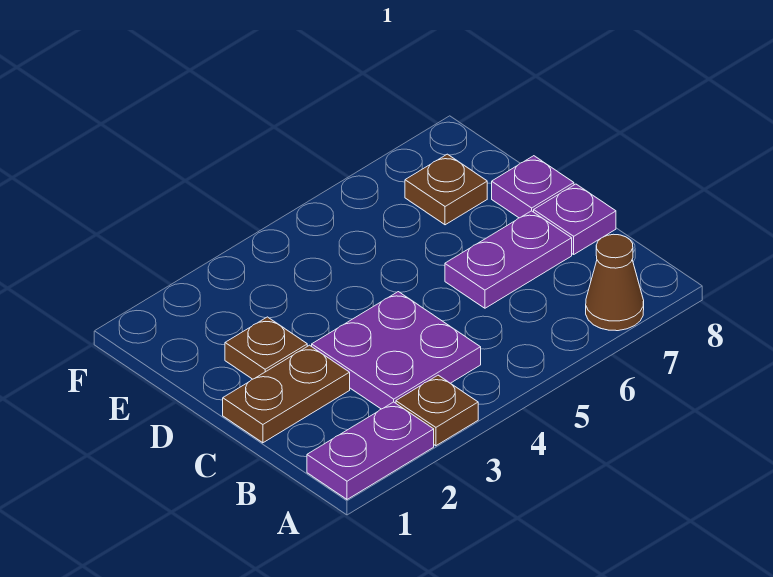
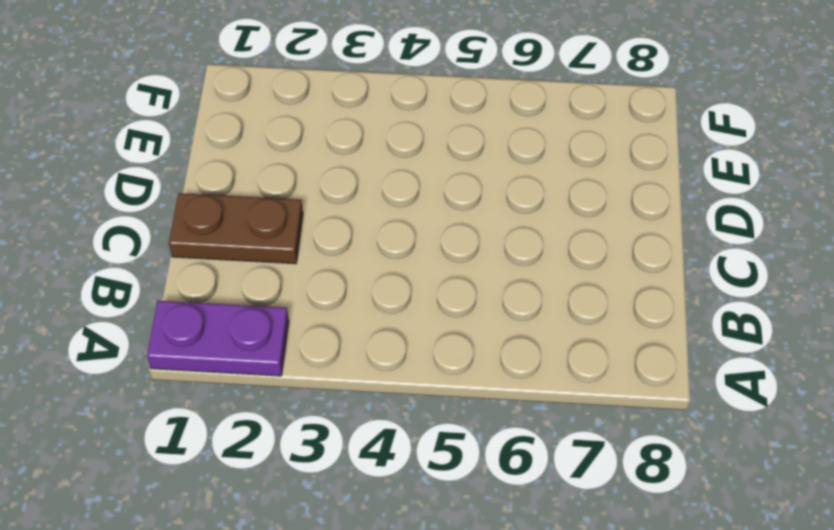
none -> brown plate A3 level 1
none -> brown cone A7 level 1

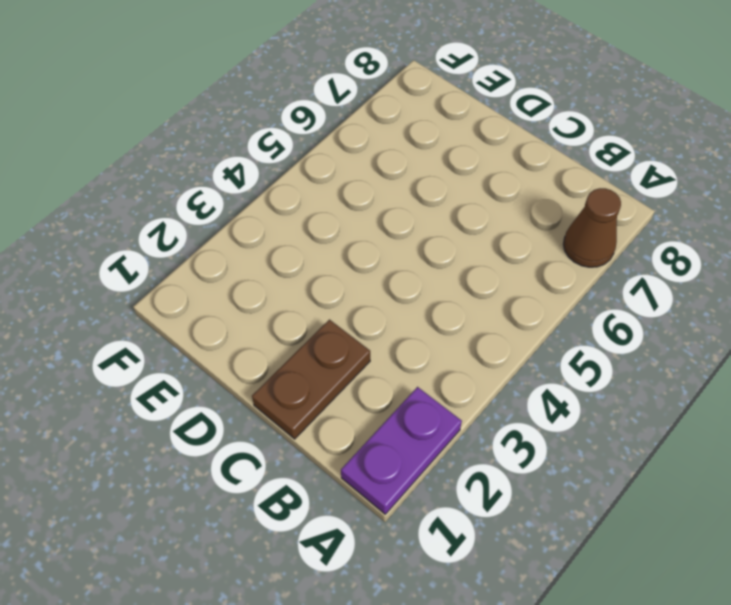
none -> brown plate A3 level 1
none -> purple plate B3:C4 level 1

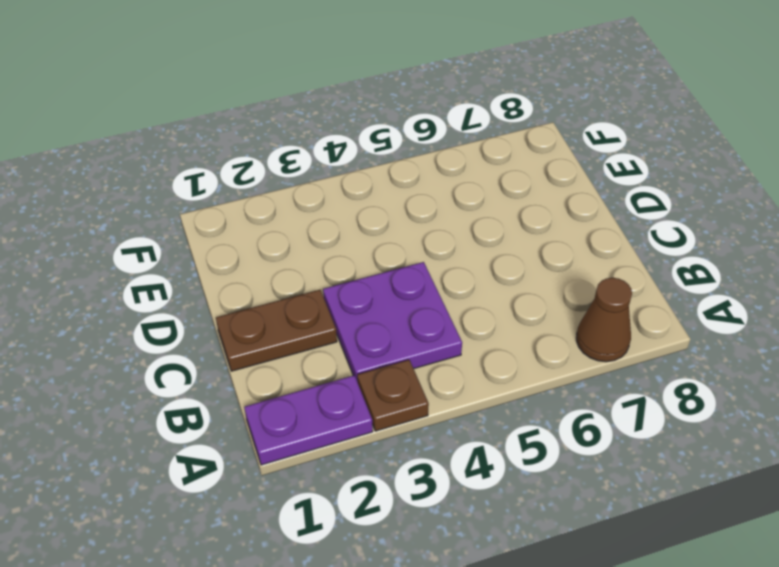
none -> purple plate C6:C7 level 1
none -> purple plate C8 level 1

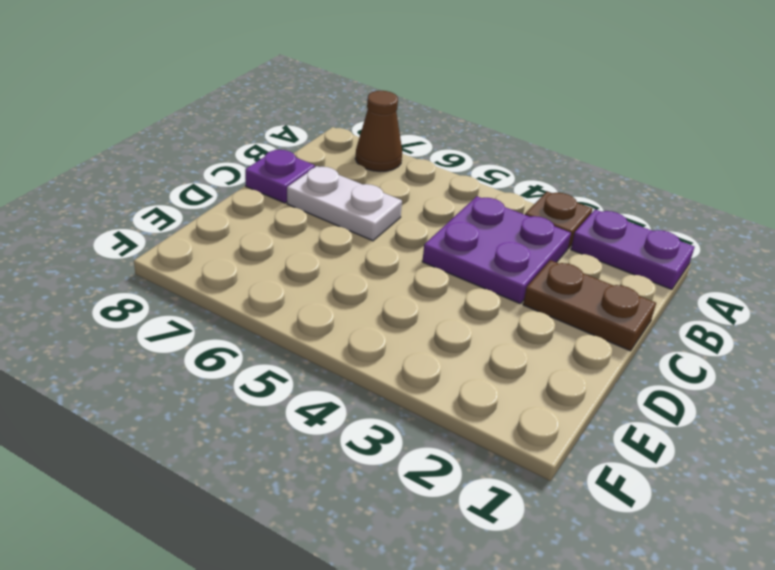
white plate C6:C7 level 1 -> purple plate C6:C7 level 1
none -> brown plate D2 level 1
none -> purple plate D8 level 1

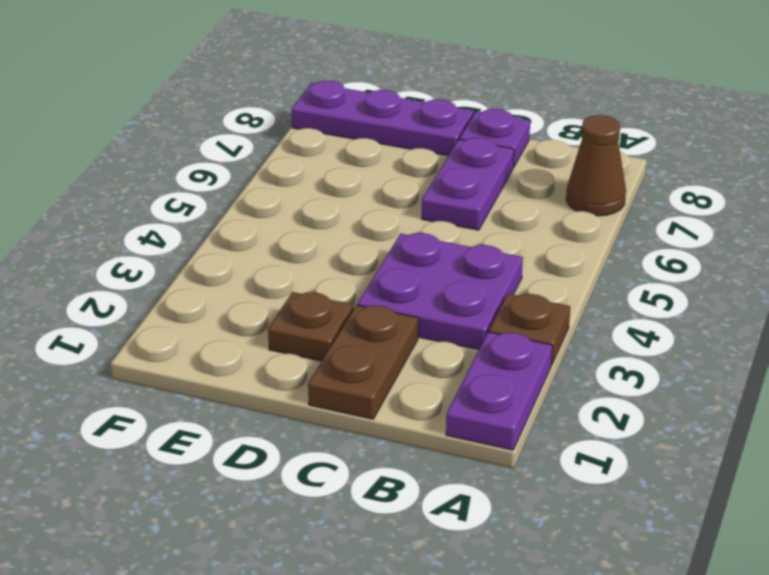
purple plate D8:F8 level 1 -> purple plate D8 level 1
none -> brown plate E7 level 1

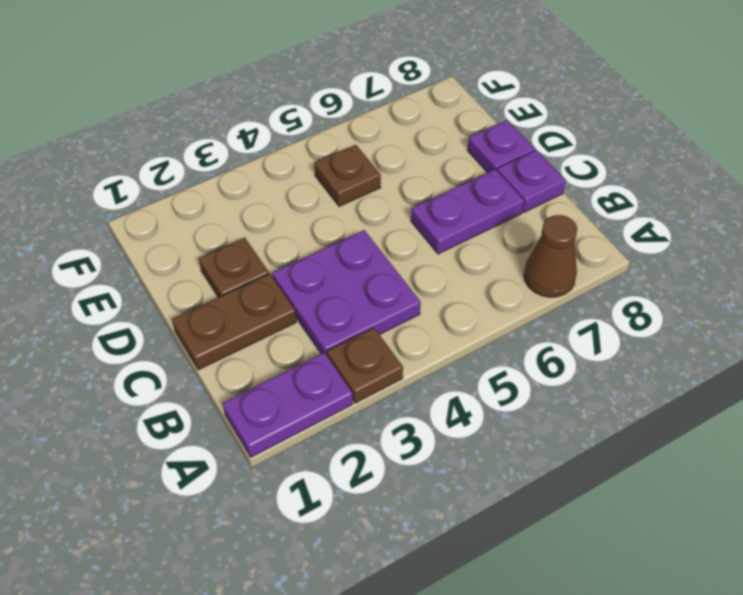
brown plate E5 level 1 -> brown plate E7 level 1

